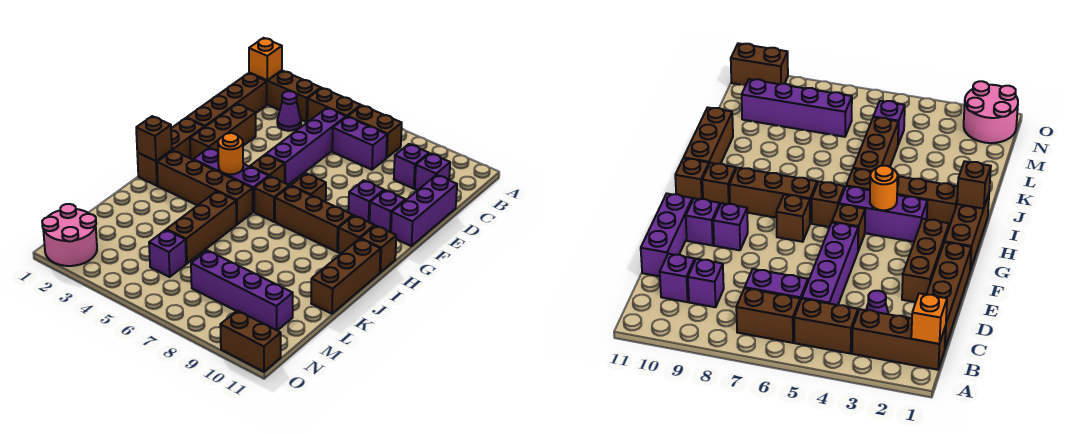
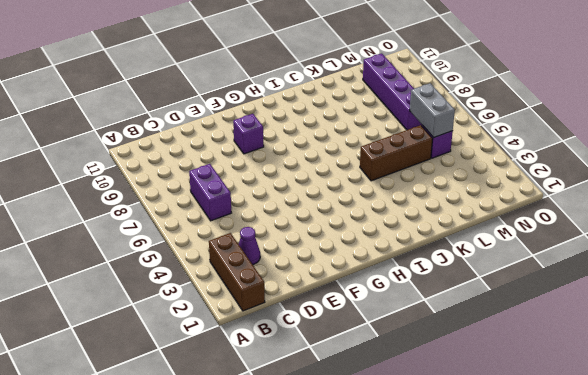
grey brick M5:M6 level 2 -> none
none -> brown brick B4:B5 level 1
none -> brown brick B6:B7 level 1
none -> brown brick C1:F1 level 1
none -> purple brick C5:F5 level 1

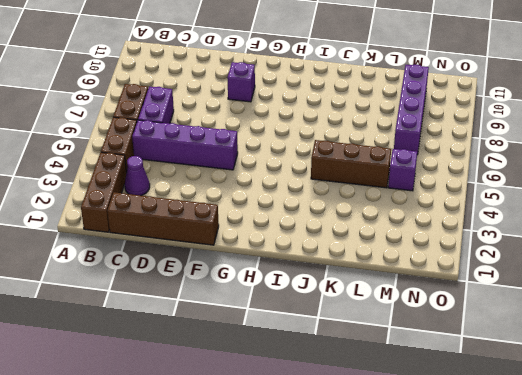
none -> purple brick C9 level 1
none -> purple brick C10 level 1
none -> purple brick D11:F11 level 1
none -> brown brick E2:G2 level 1

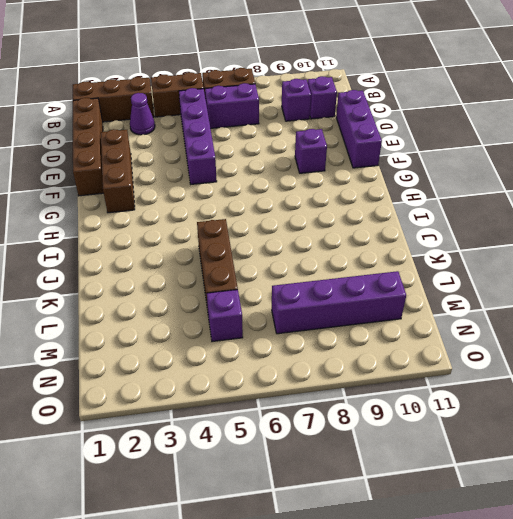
none -> purple brick F10 level 1
none -> brown brick G1:I1 level 1
none -> brown brick G5 level 1
none -> brown brick G7 level 1

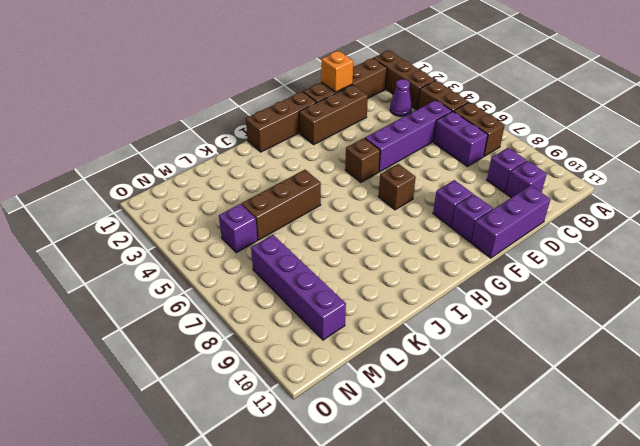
orange brick E1 level 2 -> orange brick B1 level 2
none -> purple brick H3:H5 level 1
none -> brown brick H6 level 1
none -> brown brick H7:H9 level 1
none -> brown brick H10 level 1

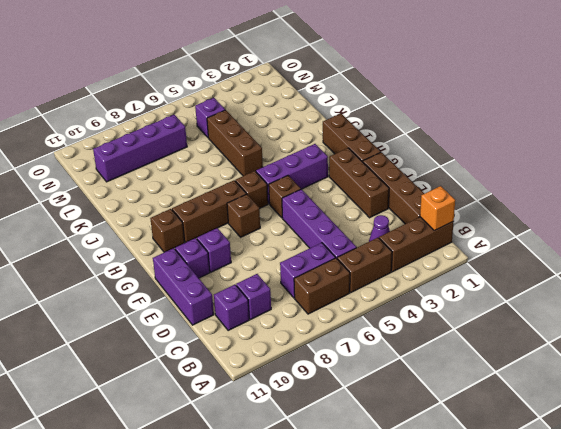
none -> brown brick H11 level 1
none -> brown brick I2:I5 level 1
none -> brown brick I11:K11 level 1
none -> pink round brick N1:O2 level 1

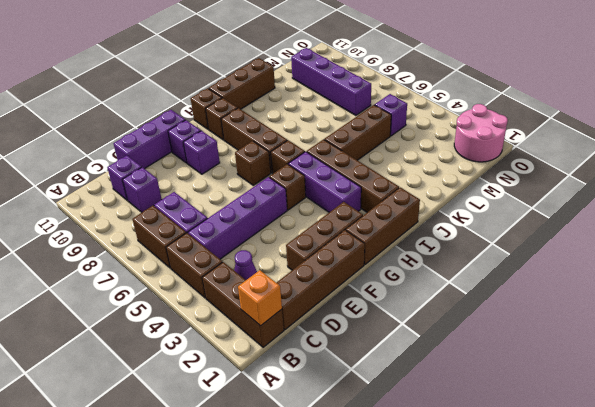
none -> brown brick O10:O11 level 1
none -> orange round brick H4 level 2
none -> brown brick I1 level 2

